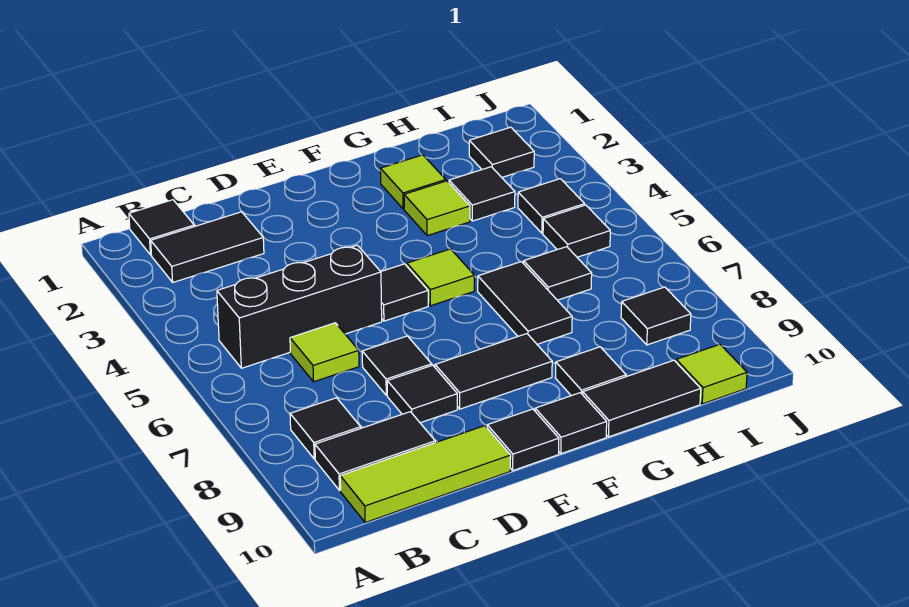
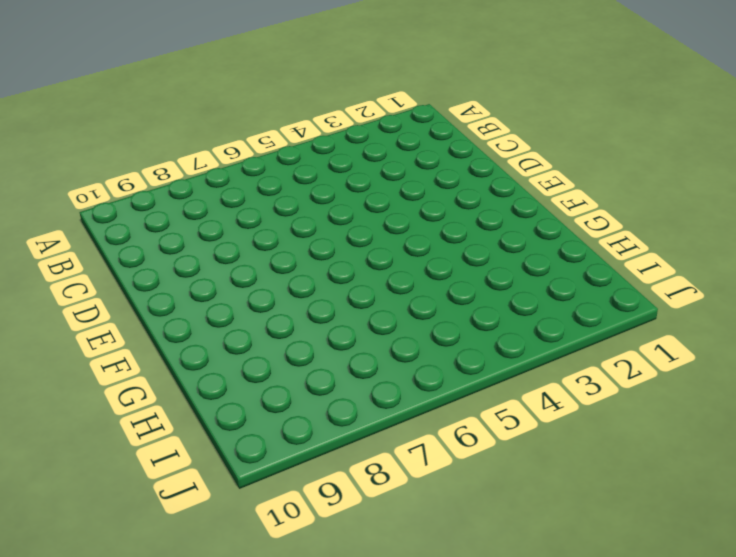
none -> black tile B1 level 1
none -> black tile B2:C2 level 1
none -> black brick B5:D5 level 1

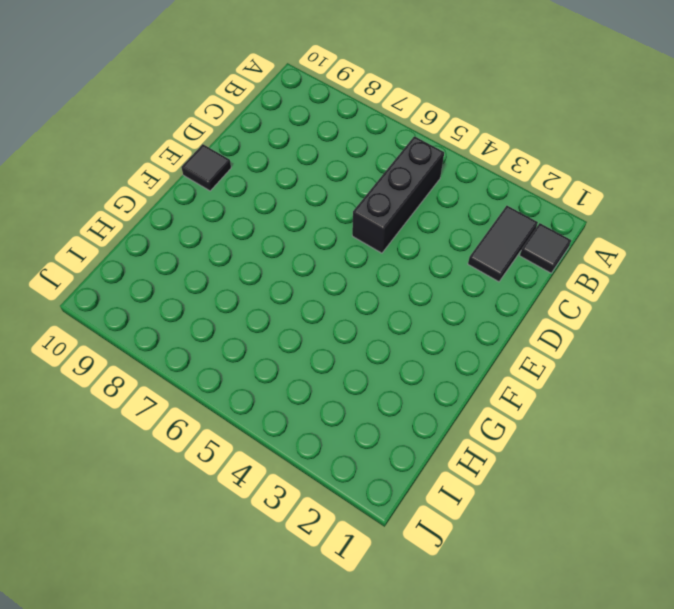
none -> black tile B8 level 1
none -> black tile B9:C9 level 1
none -> lime tile B10:D10 level 1

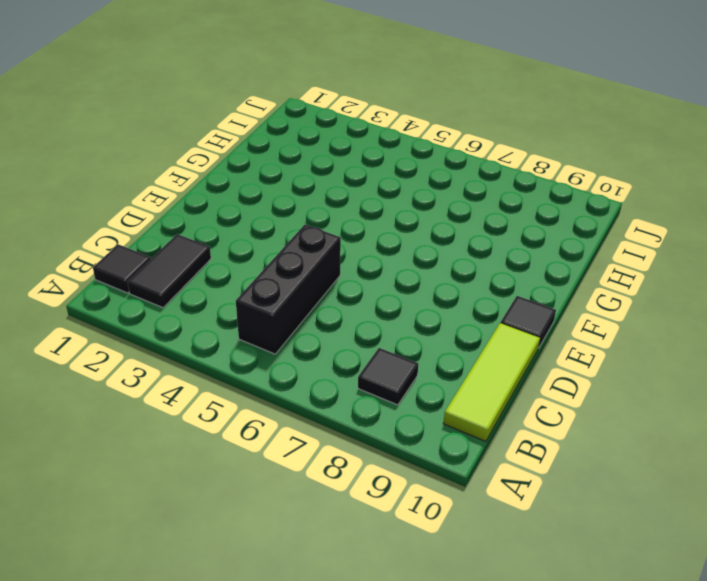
none -> black tile B9:C9 level 1
none -> lime tile C6 level 1
none -> black tile D7 level 1

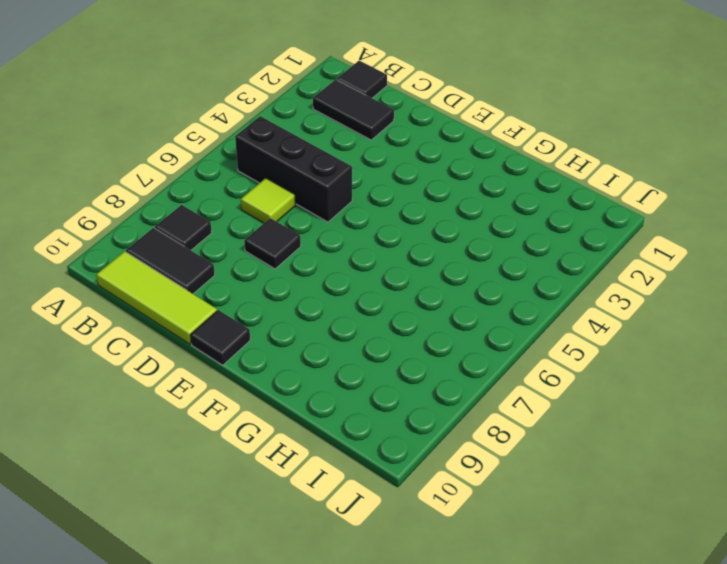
none -> black tile D8 level 1
none -> black tile E5 level 1
none -> black tile E8:F8 level 1

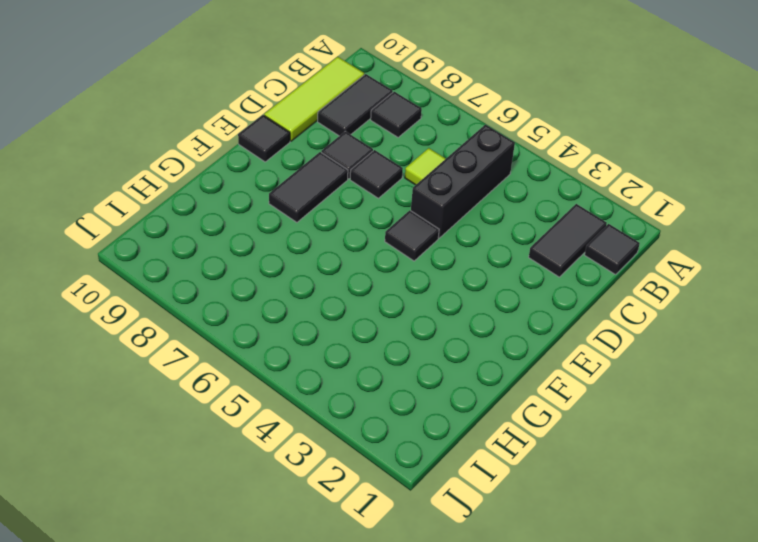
none -> lime tile F5 level 1
none -> black tile F10 level 1
none -> lime tile G2 level 1

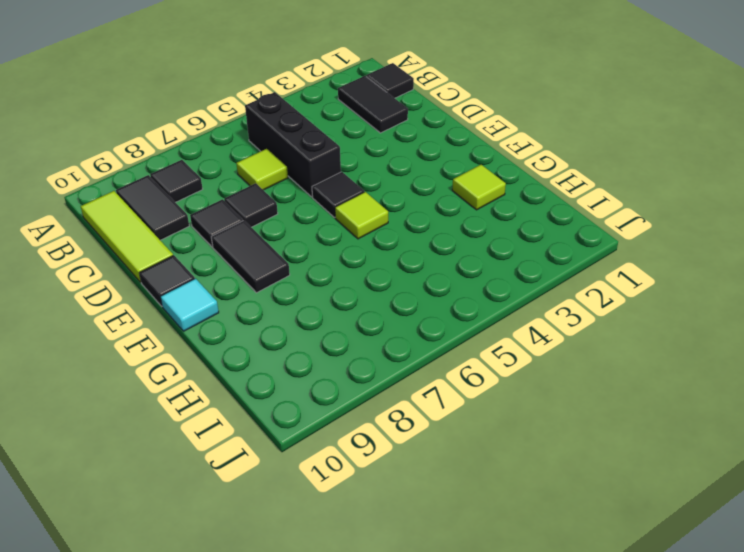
cyan tile F10 level 1 -> black tile F10 level 1
none -> lime tile G3 level 1
none -> black tile G6:G7 level 1
none -> black tile G9 level 1

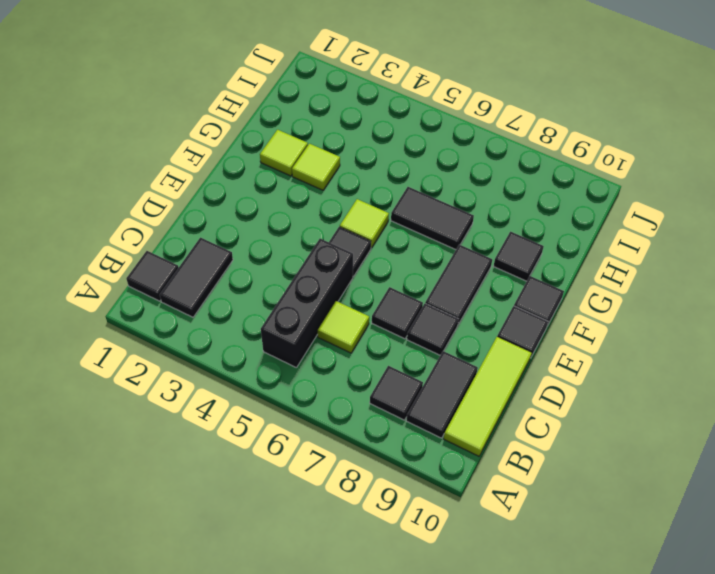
none -> black tile G10:H10 level 1
none -> black tile H3 level 1
none -> black tile H6 level 1

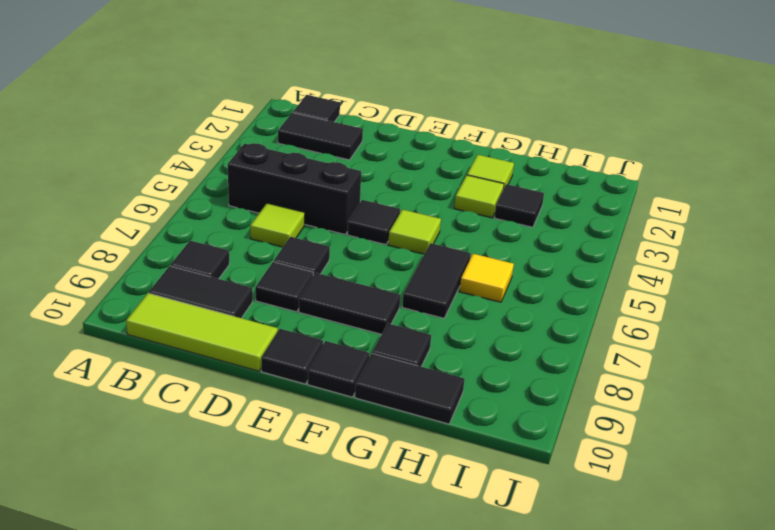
yellow tile H6 level 1 -> black tile H6 level 1
none -> black tile I2 level 1
none -> black tile I4 level 1
none -> black tile I5 level 1

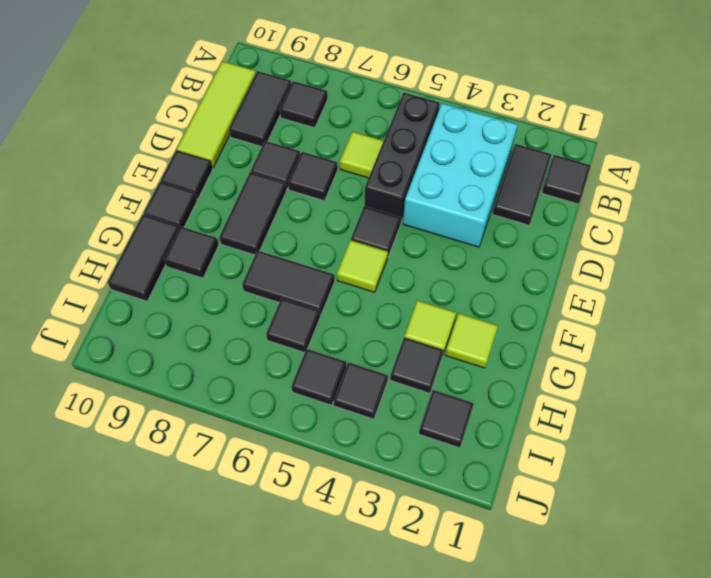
cyan brick B3:D4 level 1 -> none
none -> black tile I8 level 1
none -> lime tile I10 level 1

